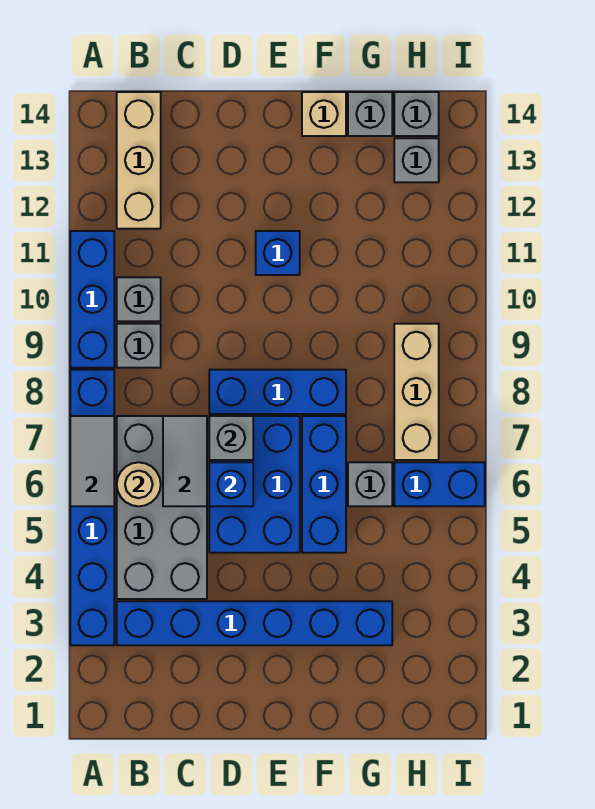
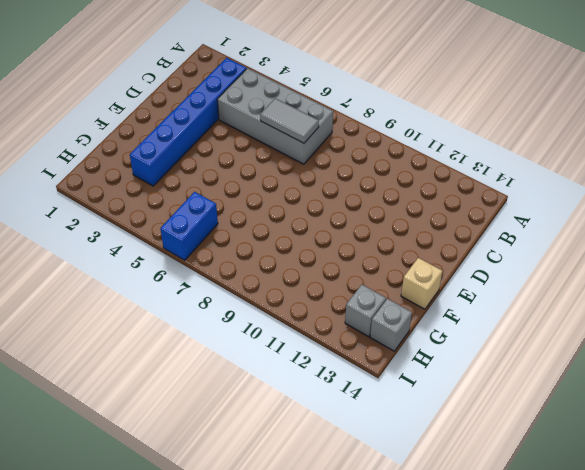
none -> blue brick A3:A8 level 1
none -> blue brick A9:A11 level 1
none -> grey brick B9 level 1

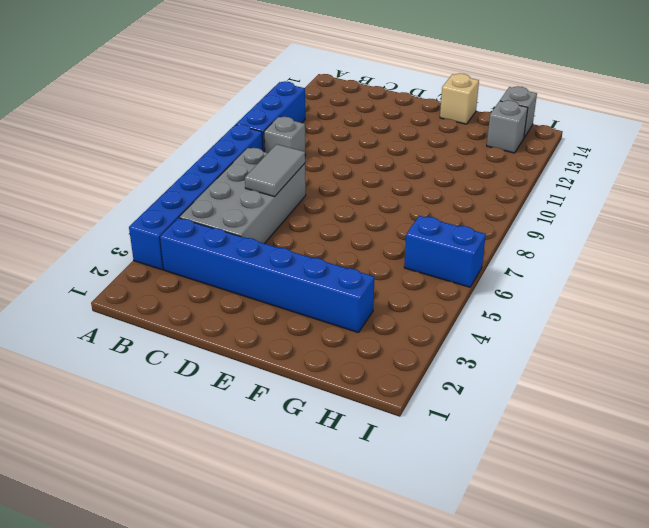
none -> grey brick B10 level 1
none -> tan brick B12:B14 level 1
none -> blue brick D5:E7 level 1

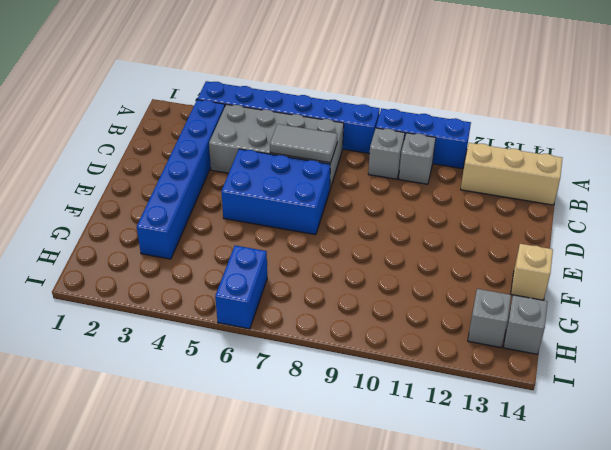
none -> blue brick D8:F8 level 1
none -> blue brick E11 level 1
none -> blue brick F5:F7 level 1

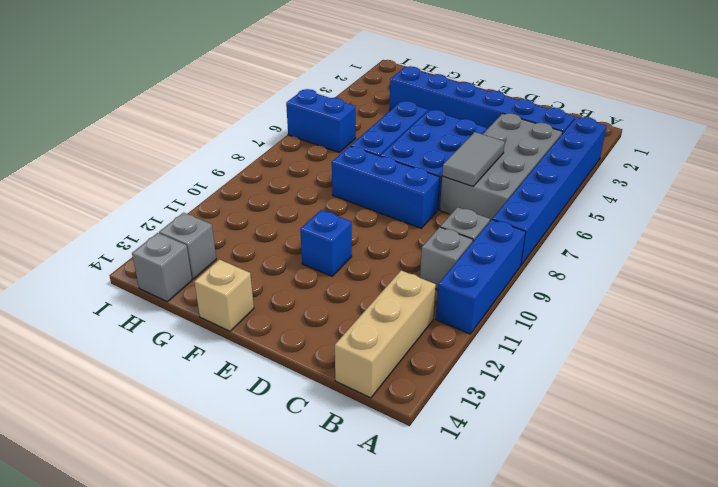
none -> grey brick G6 level 1
none -> grey brick G14 level 1
none -> tan brick H7:H9 level 1

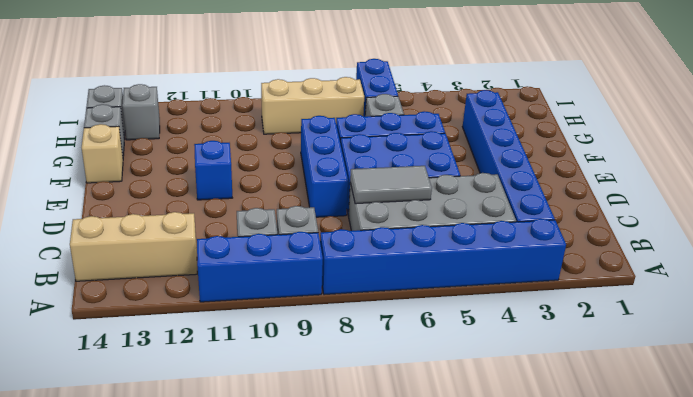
none -> grey tile A6:A7 level 2
none -> tan round brick B6 level 2
none -> blue brick D6 level 2

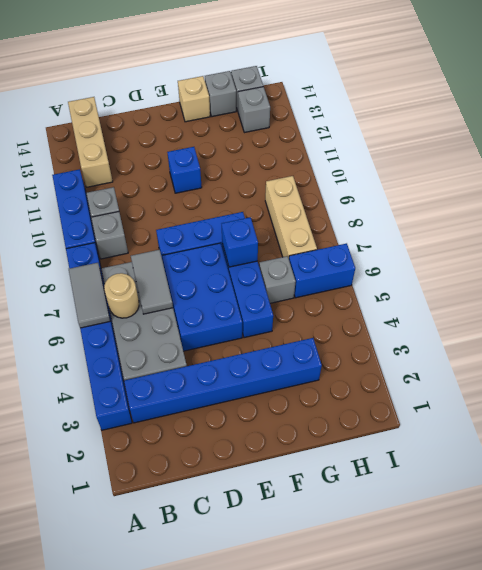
blue brick F7 level 2 -> blue brick D6 level 2
none -> grey brick D7 level 2

